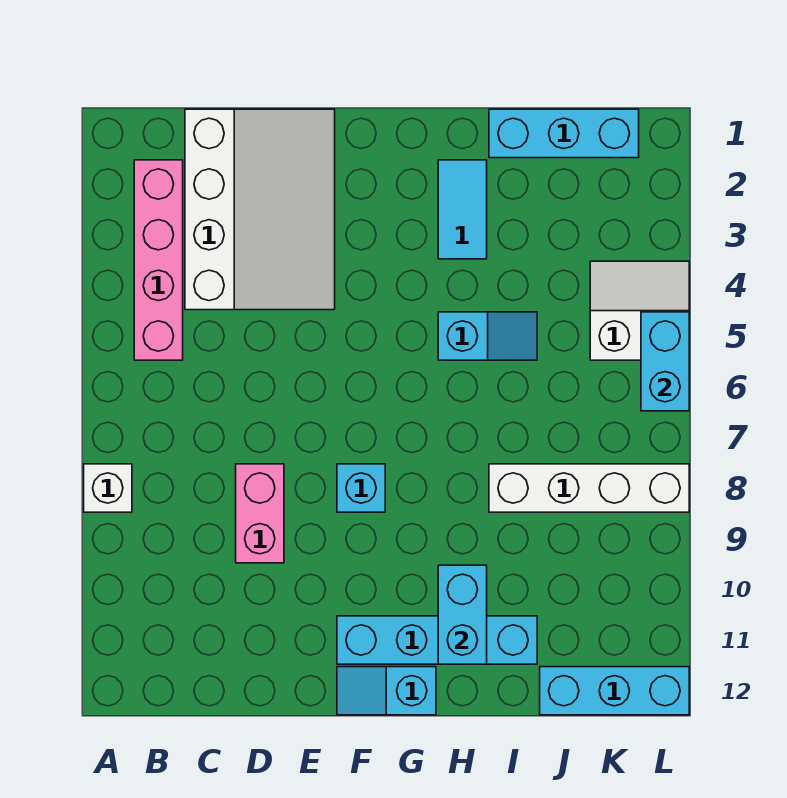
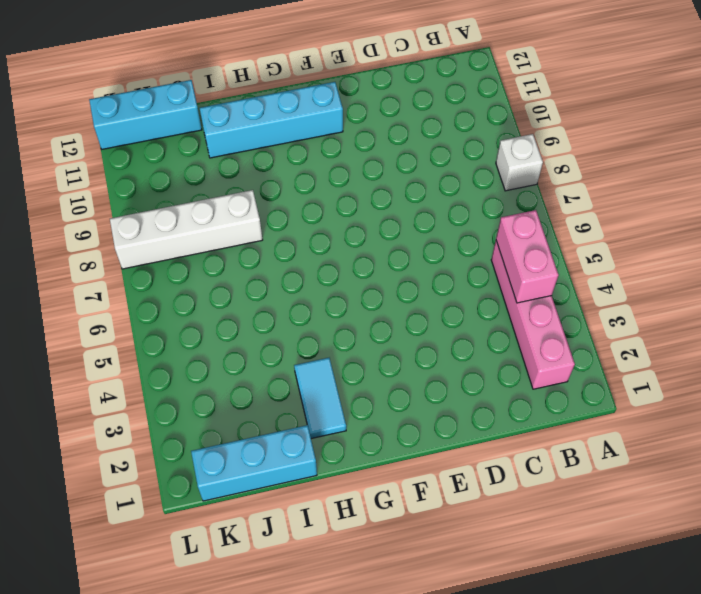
pink brick B4:B5 level 2 -> pink brick D8:D9 level 1
none -> white slope C1:E4 level 1 top C
none -> cyan brick F8 level 1
none -> cyan slope F12:G12 level 1 top G

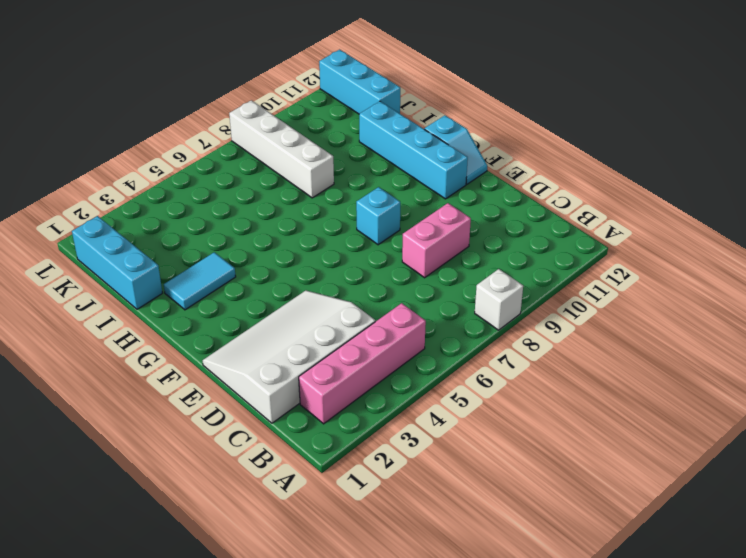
none -> cyan slope H5:I5 level 1 top H
none -> white slope K4:L5 level 1 top 5
none -> cyan brick H10:H11 level 2

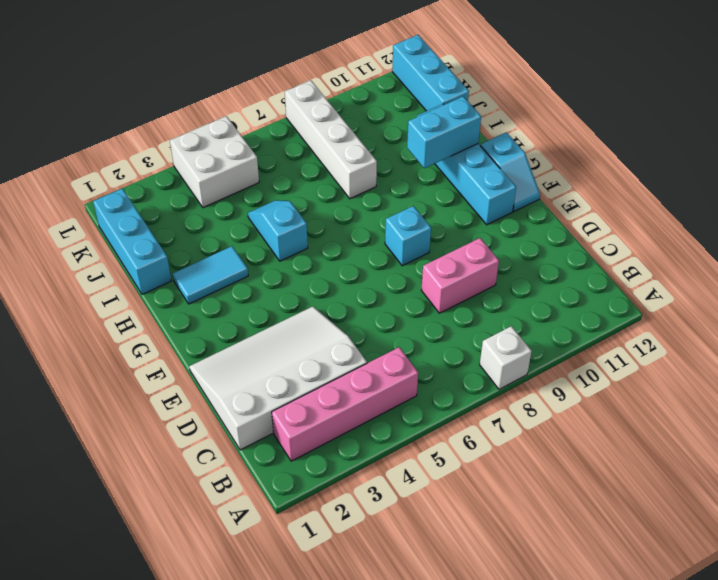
white brick K4:L5 level 1 -> white slope K4:L5 level 1 top 5
none -> cyan brick L5:L6 level 2

